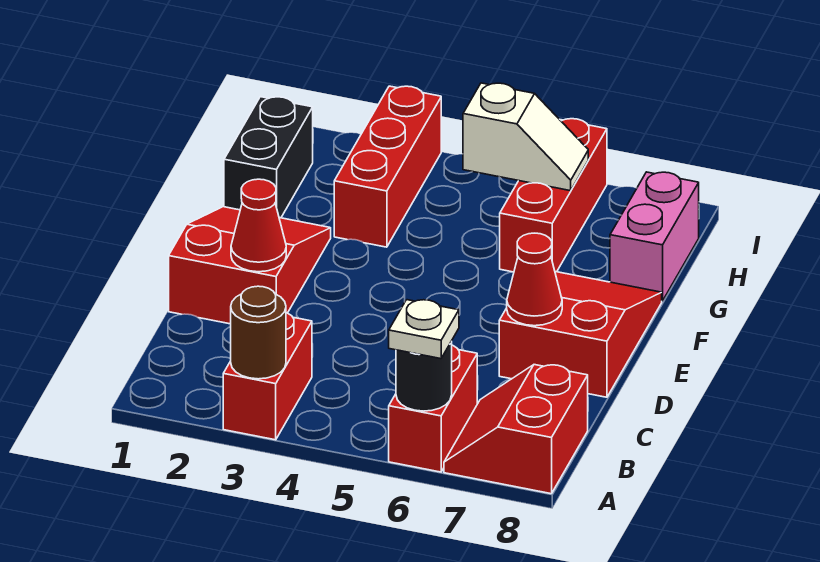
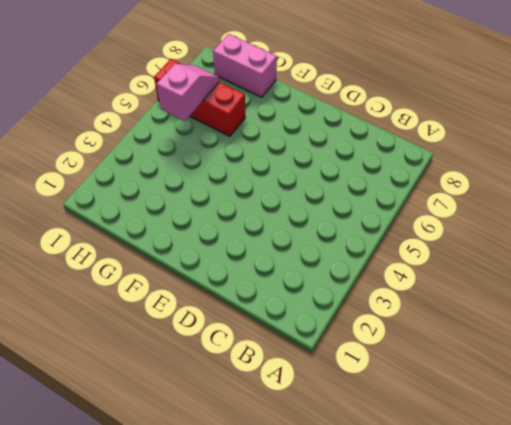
pink slope H5:H6 level 2 top 5 -> white slope H5:H6 level 2 top 5
none -> red brick A3:B3 level 1
none -> red brick A6:B6 level 1
none -> red slope A7:B8 level 1 top 8

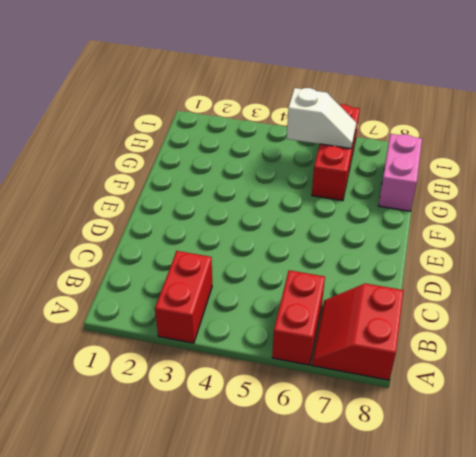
none -> red slope D1:F2 level 1 top D
none -> red slope D7:F8 level 1 top D
none -> black brick G1:H1 level 1

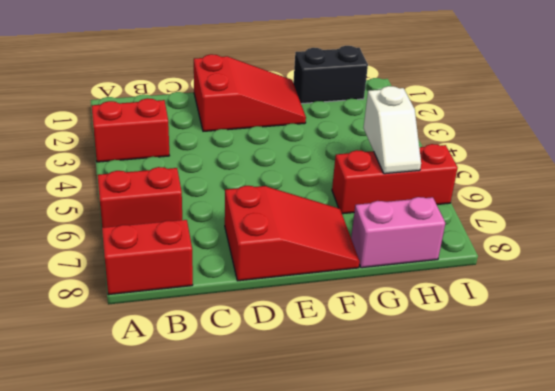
none -> red brick G3:I3 level 1
none -> brown round brick A3 level 2
none -> black round brick A6 level 2

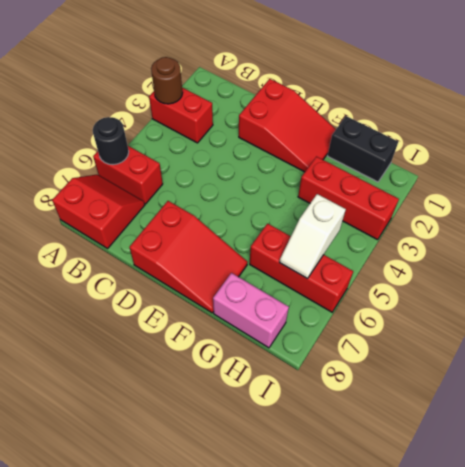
none -> red cone D2 level 2
none -> red cone D7 level 2
none -> white plate A6 level 3

